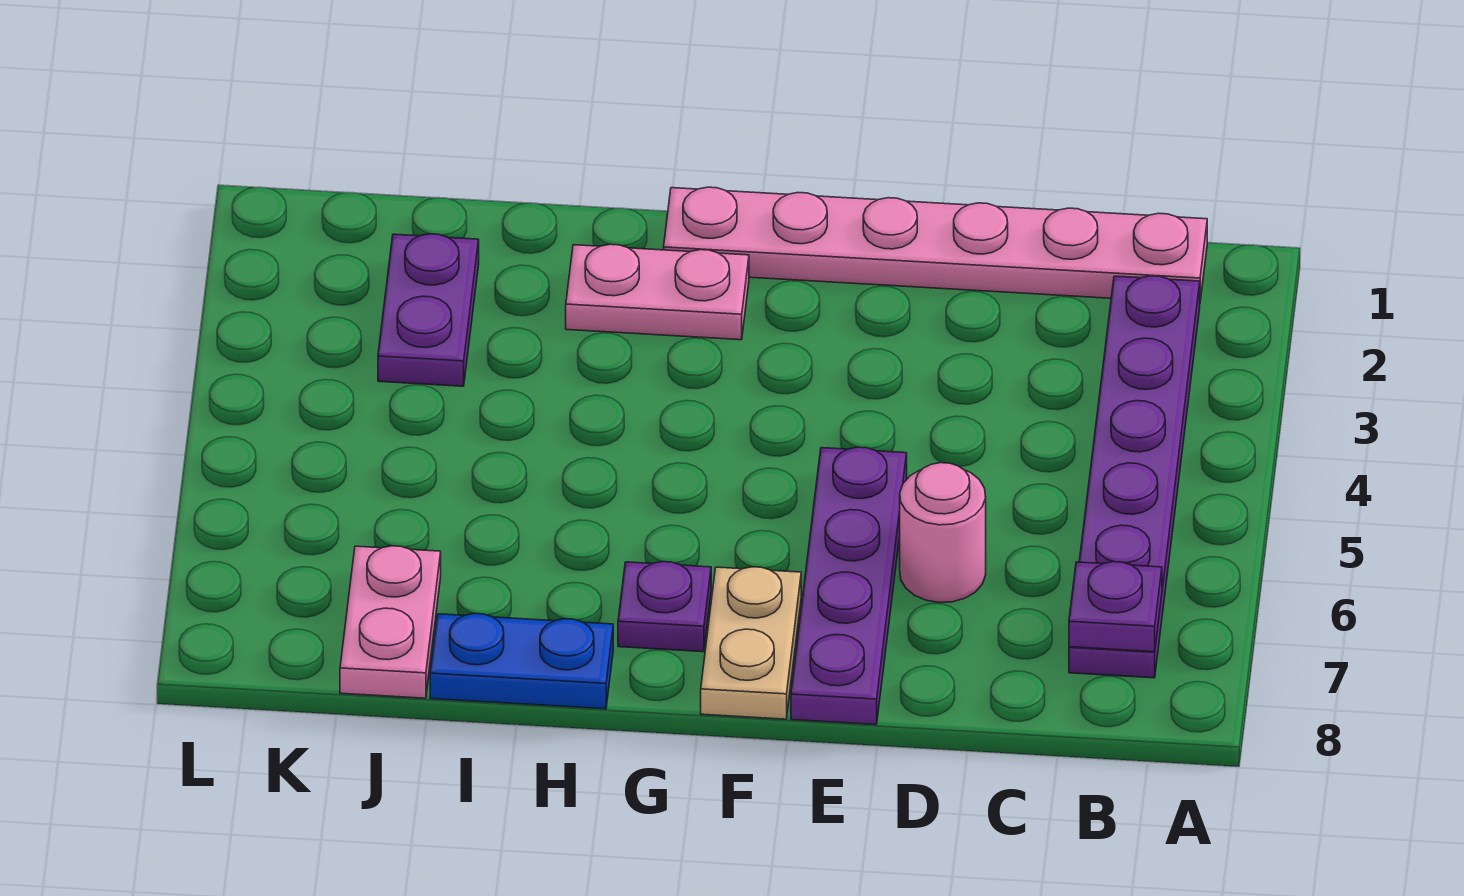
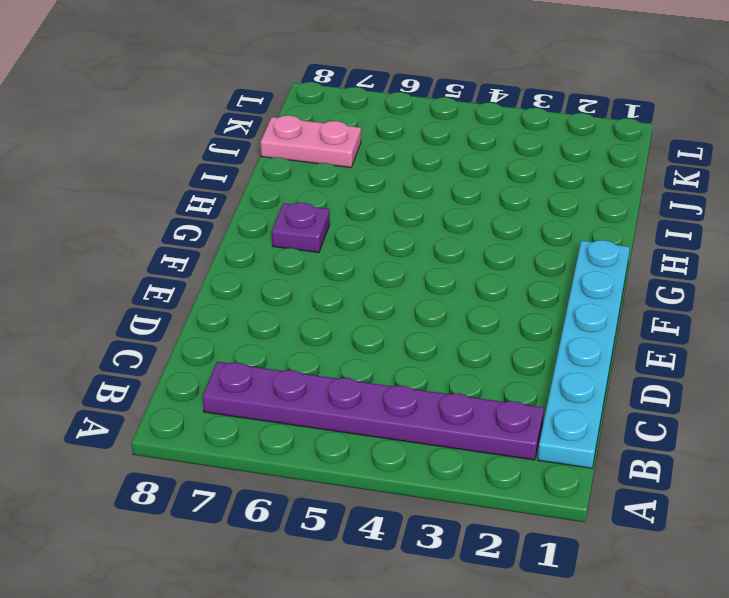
cyan plate B1:G1 level 1 -> pink plate B1:G1 level 1
none -> pink round brick D6 level 1
none -> purple plate E5:E8 level 1

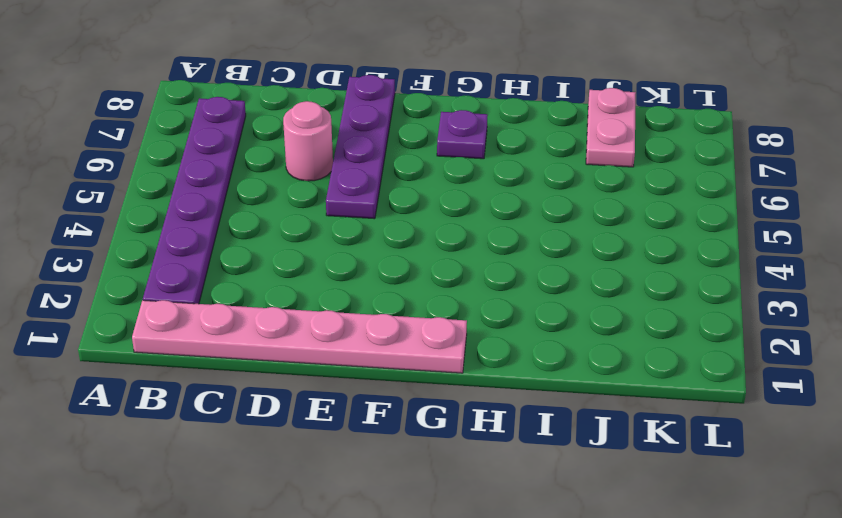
none -> tan plate F7:F8 level 1
none -> pink plate G2:H2 level 1

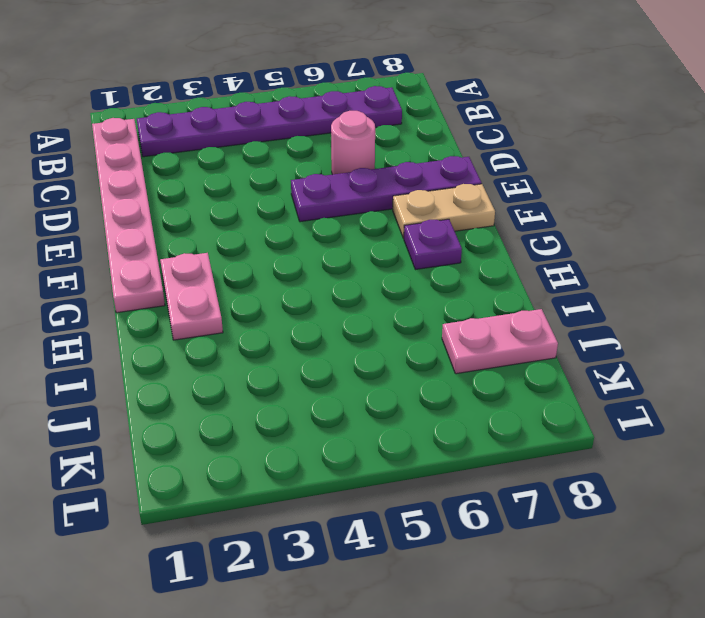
none -> blue plate H8:I8 level 1
none -> purple plate J2:J3 level 1

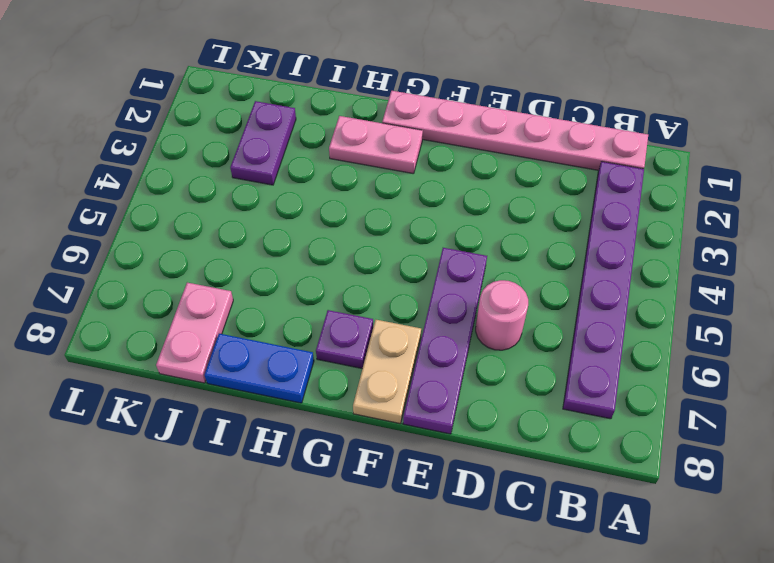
none -> purple plate B7 level 2

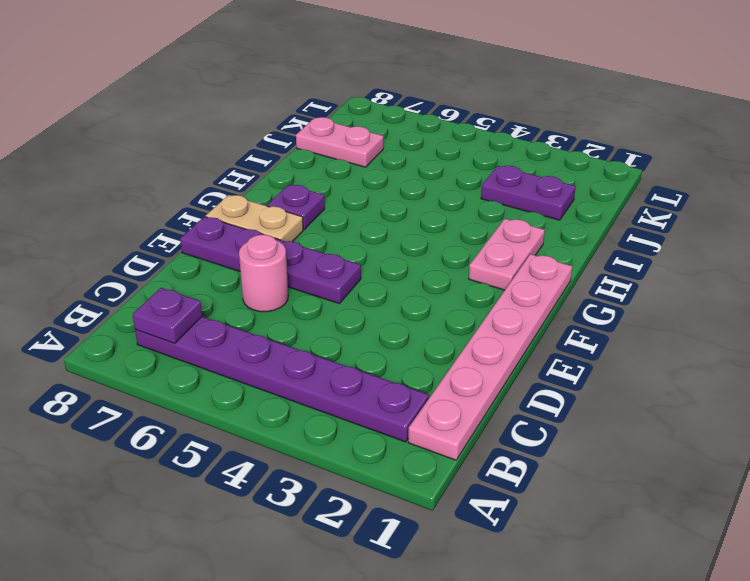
none -> blue plate H8:I8 level 1

